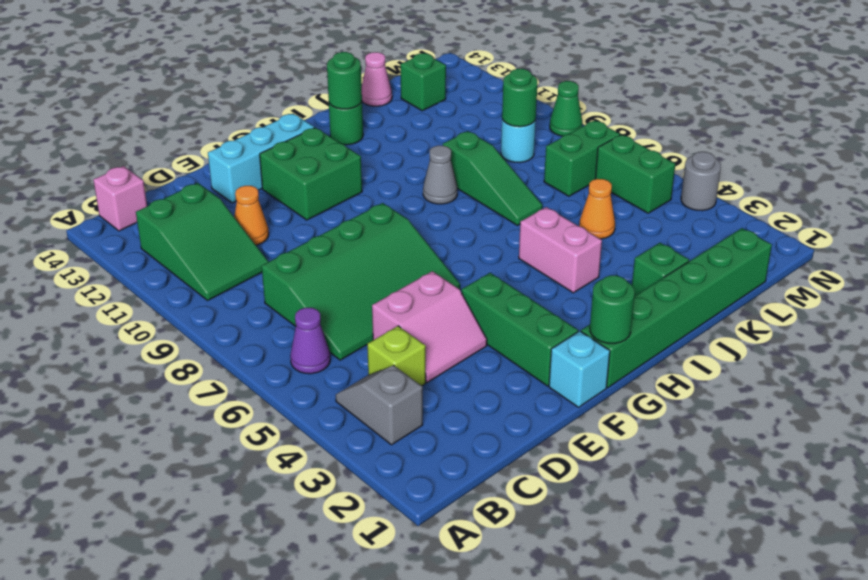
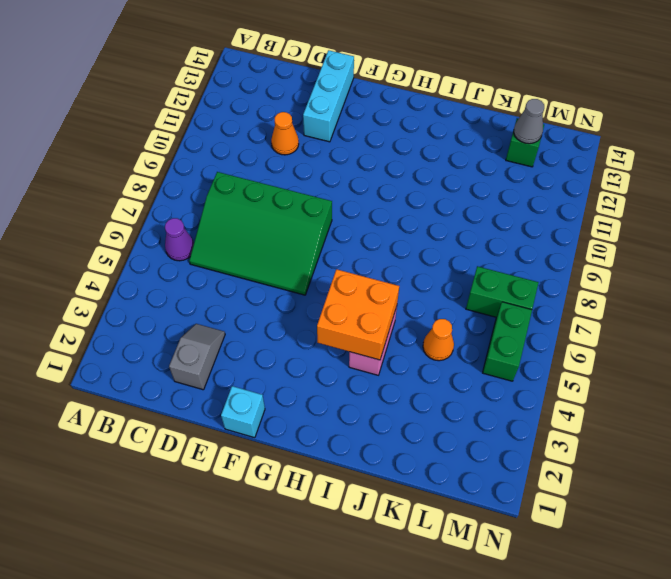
grey slope D2:D3 level 1 top 2 -> grey slope B3:B4 level 1 top 3
cyan brick E12:E14 level 1 -> cyan brick E13:G13 level 1
orange brick H4:I5 level 2 -> none
grey cone L13 level 2 -> grey cone I9 level 1
none -> green slope B10:C12 level 1 top 12
none -> pink brick B14 level 1
none -> lime brick C4 level 1

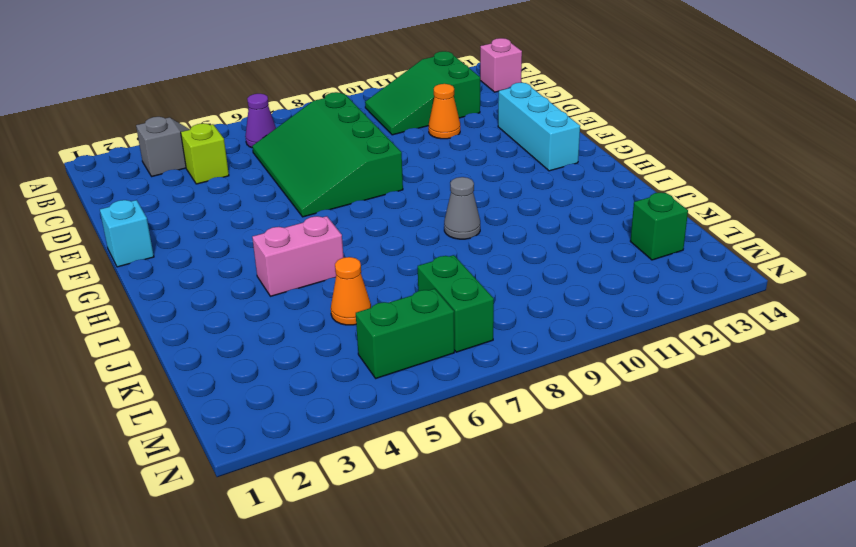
none -> pink slope D4:E5 level 1 top 5
none -> green brick F2:F4 level 1
none -> green brick F11:G12 level 1

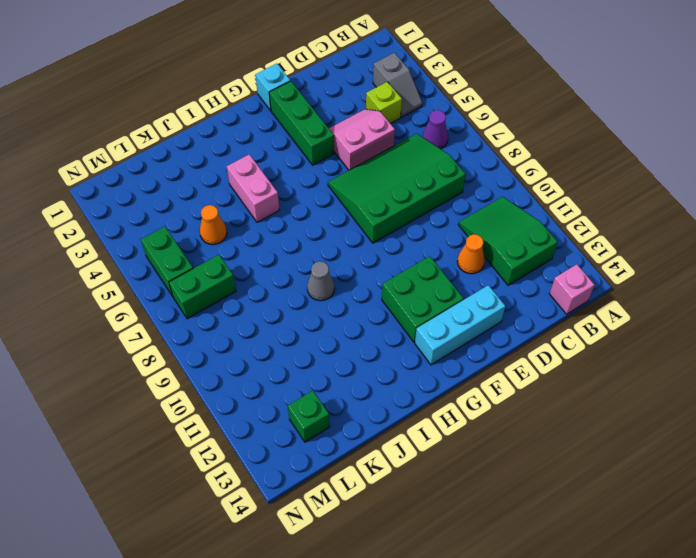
none -> green brick G1:L1 level 1
none -> green round brick I13 level 1
none -> green brick J2 level 1

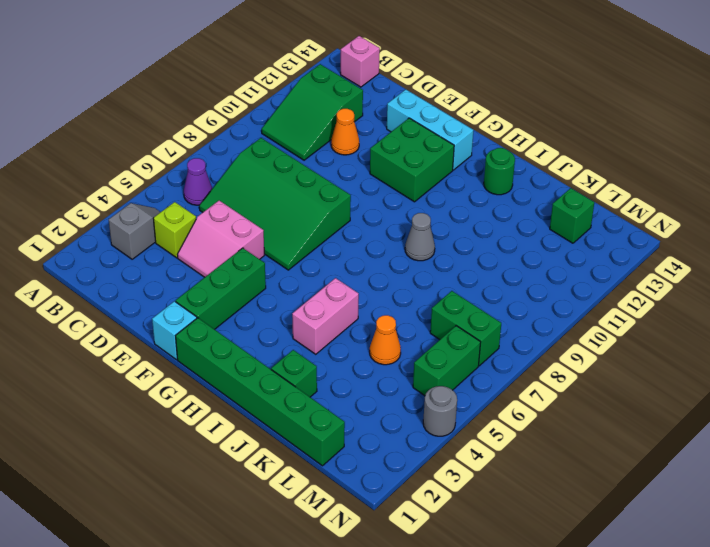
none -> green slope J7:J9 level 1 top 9
none -> pink cone K14 level 1
none -> cyan round brick L9 level 1

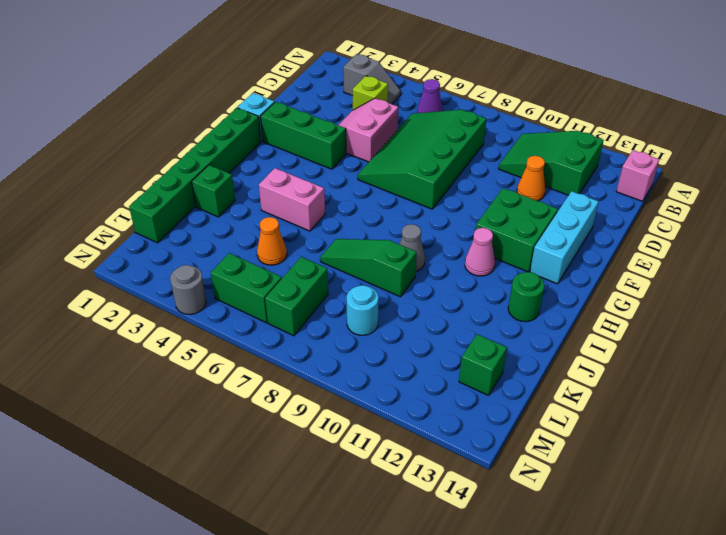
pink cone H11 level 1 -> pink cone K14 level 1
none -> green cone N9 level 1
none -> green round brick G1 level 2
none -> green round brick I13 level 2

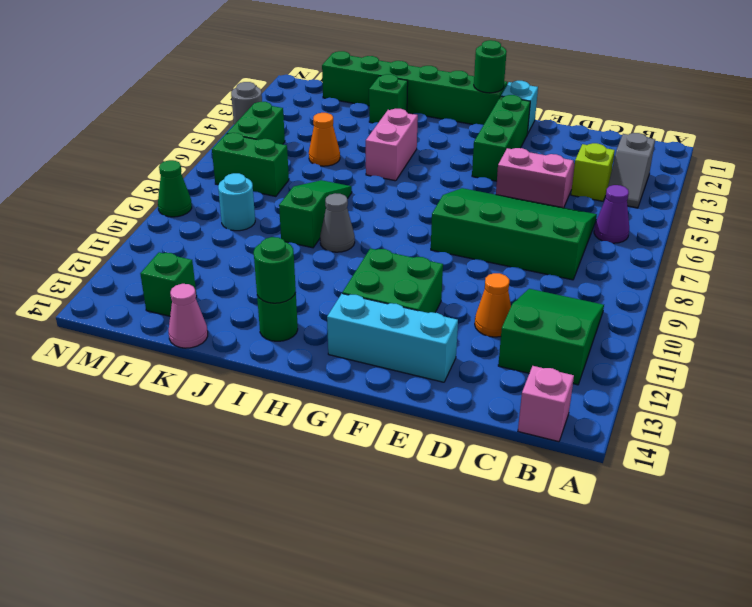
none -> green round brick L9 level 2

